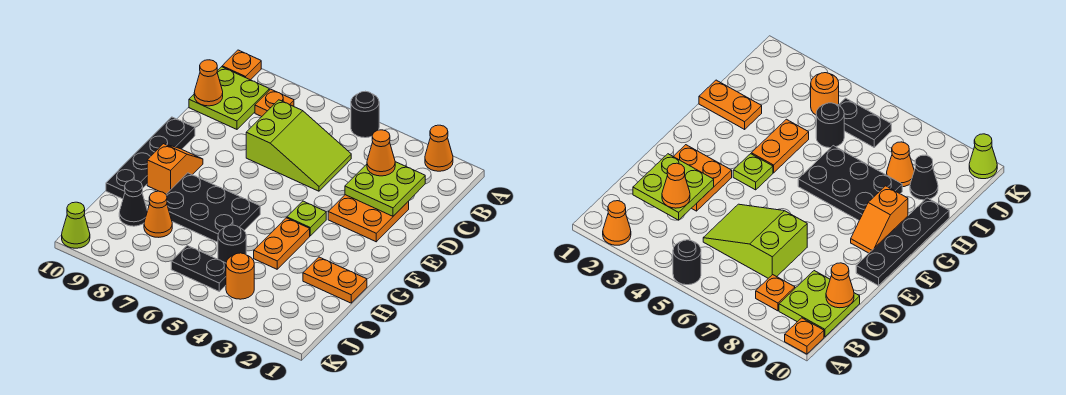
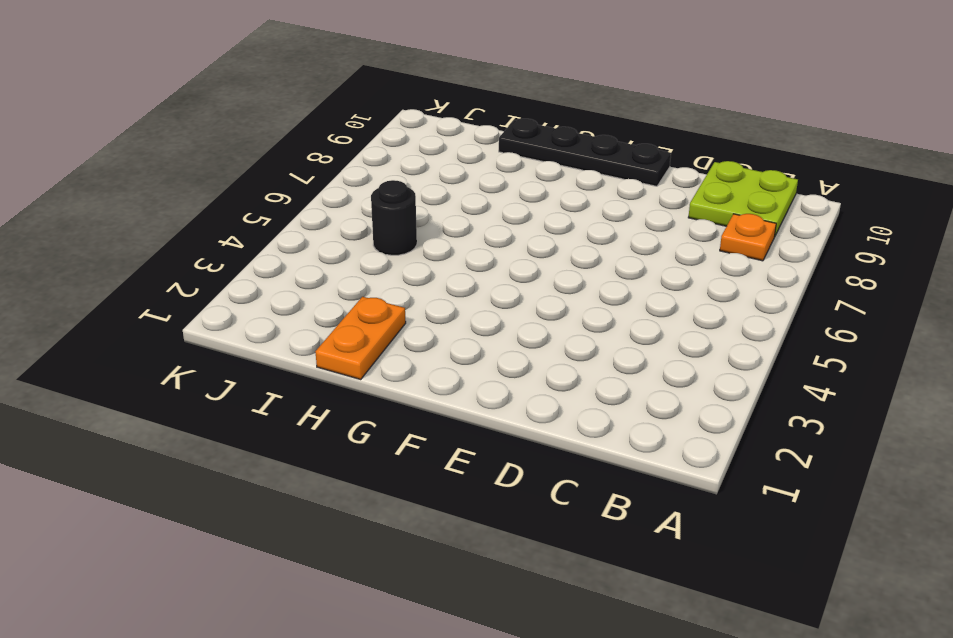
none -> orange cone A2 level 1
none -> black round brick A5 level 1
none -> orange plate A10 level 1

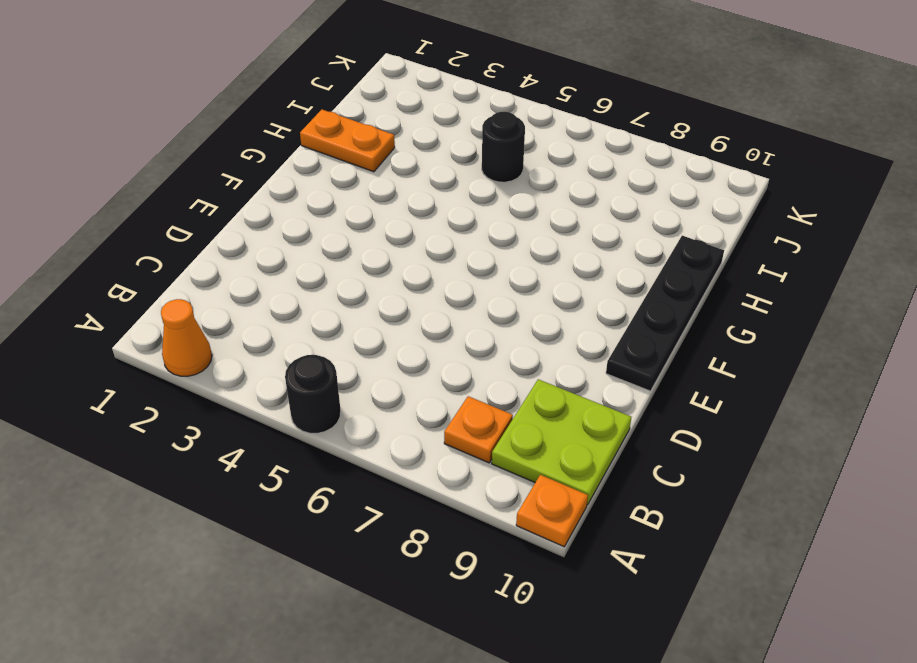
none -> lime slope C5:D7 level 1 top 7
none -> orange plate D2:E3 level 1
none -> lime plate F4 level 1

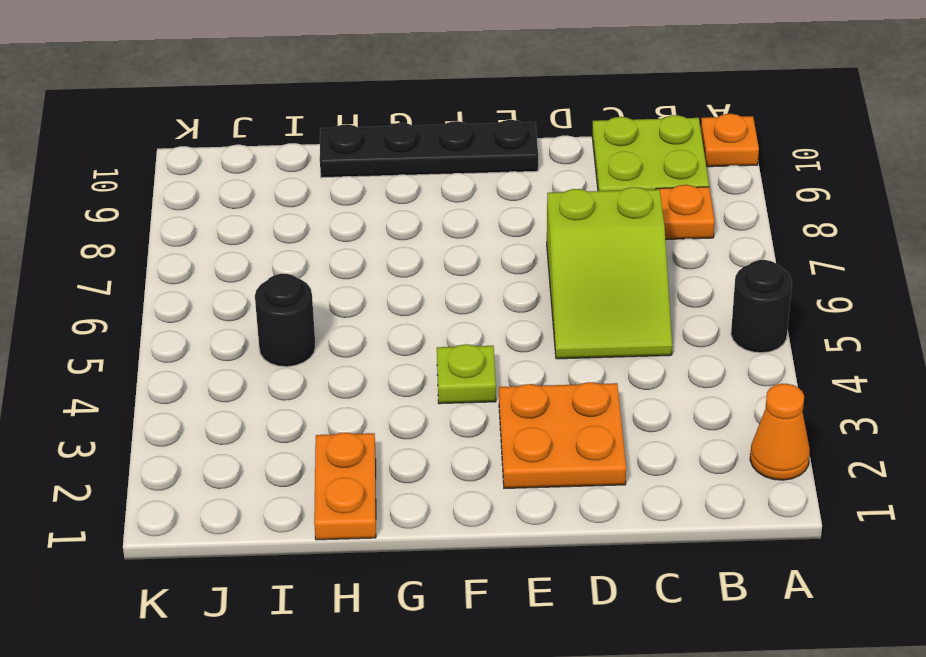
none -> orange slope F9:G9 level 1 top G
none -> orange plate G4:H4 level 1
none -> black plate G6:H8 level 1

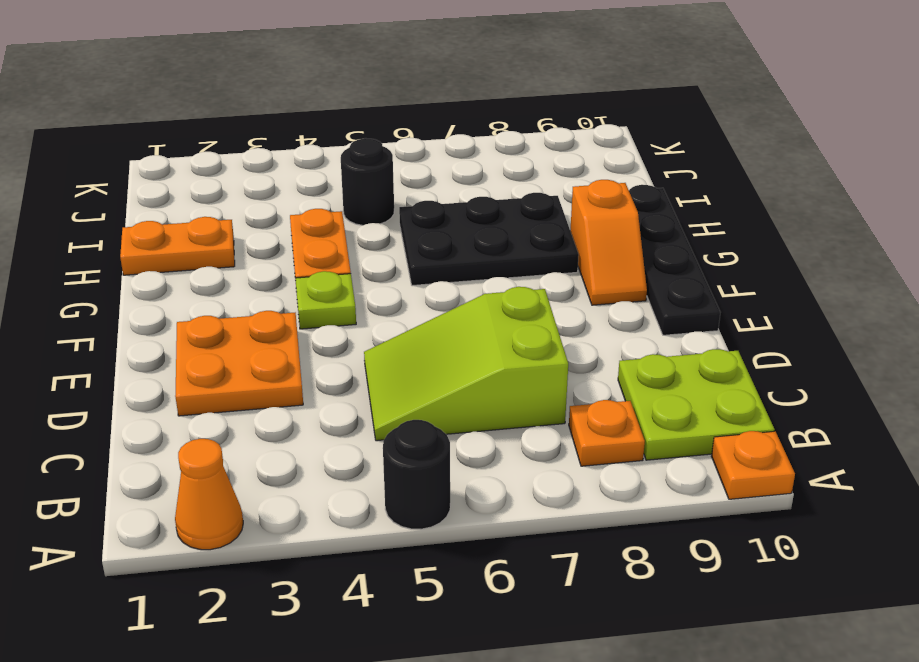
none -> orange cone I8 level 1
none -> black cone I9 level 1
none -> orange round brick J4 level 1

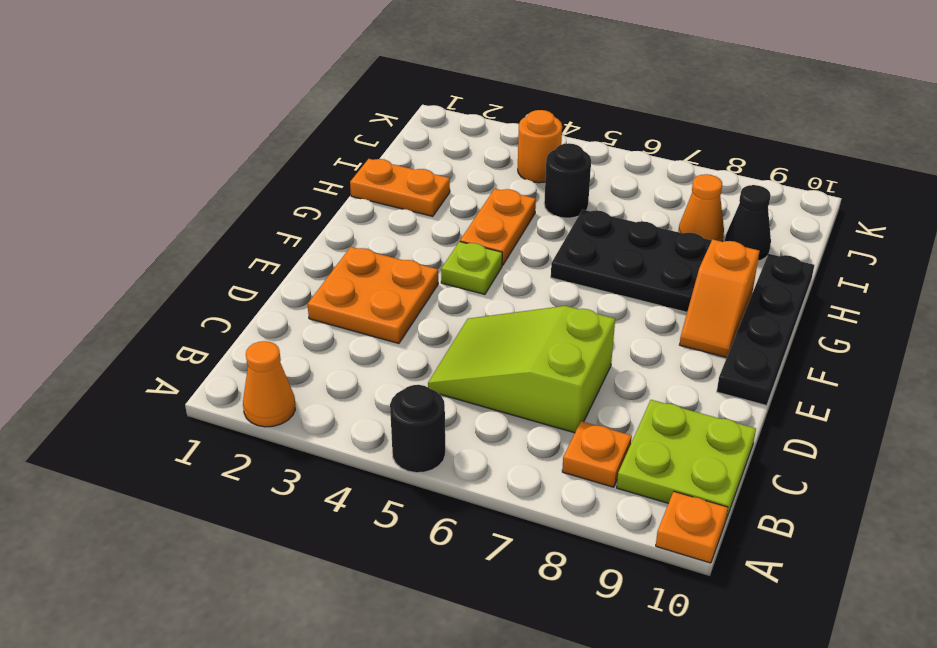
none -> black plate J5:J6 level 1
none -> lime cone K10 level 1
none -> lime plate C2:D3 level 2

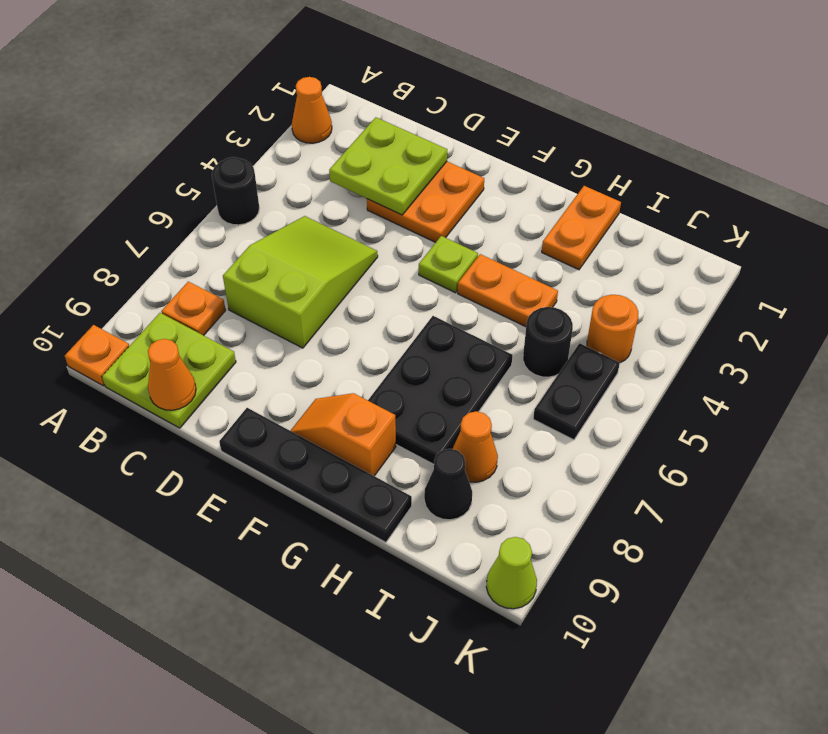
none -> orange cone C3 level 3

